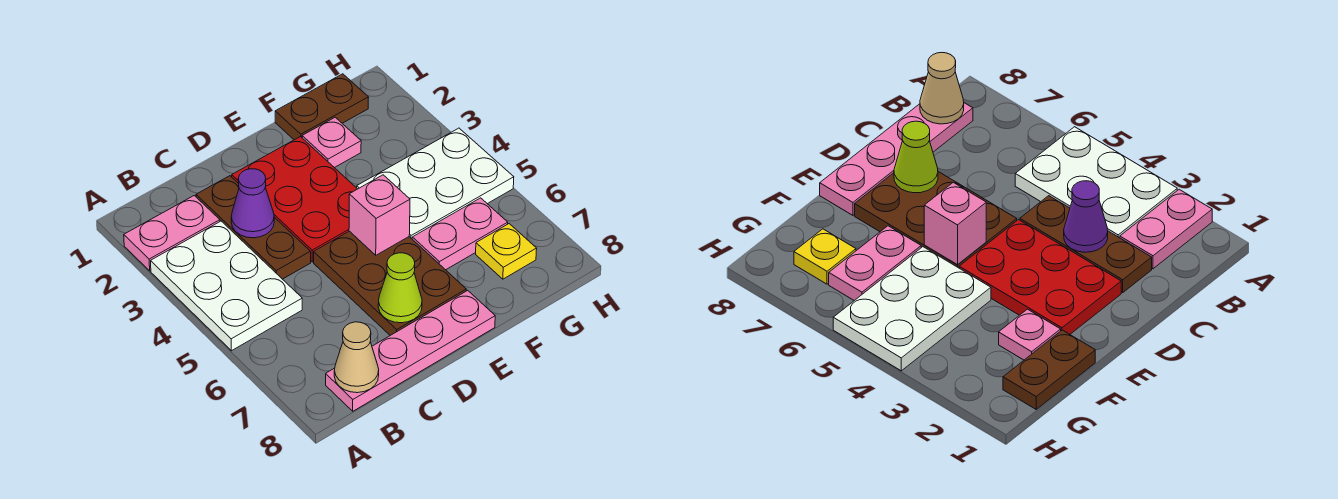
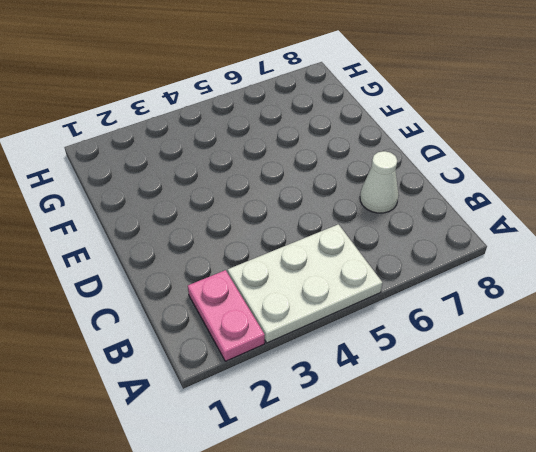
white cone C7 level 1 -> none
none -> pink plate B8:E8 level 1
none -> brown plate C2:C4 level 1
none -> red plate D2:E4 level 1

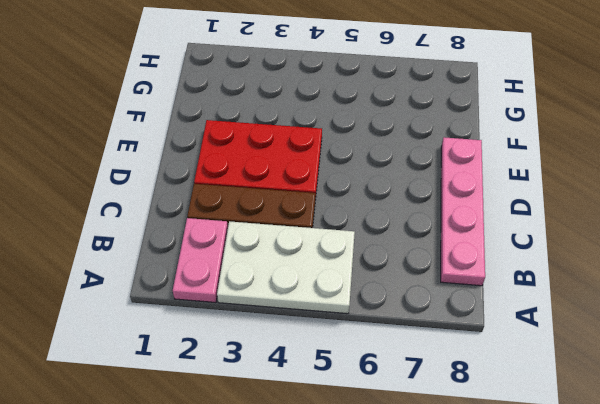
none -> brown plate D5:E7 level 1
none -> brown plate F1:G1 level 1
none -> pink plate F2 level 1

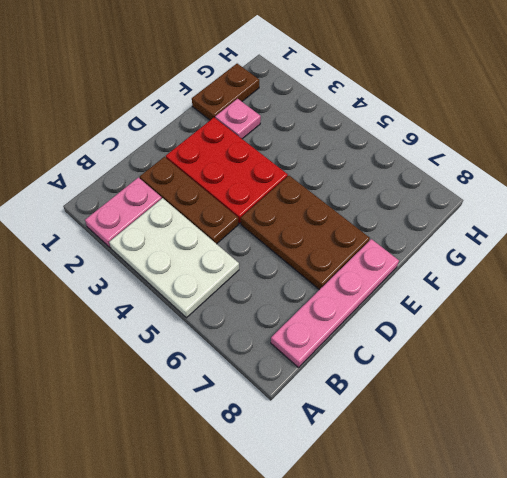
none -> white plate F4:H5 level 1
none -> pink plate F6:G6 level 1
none -> yellow plate G7 level 1

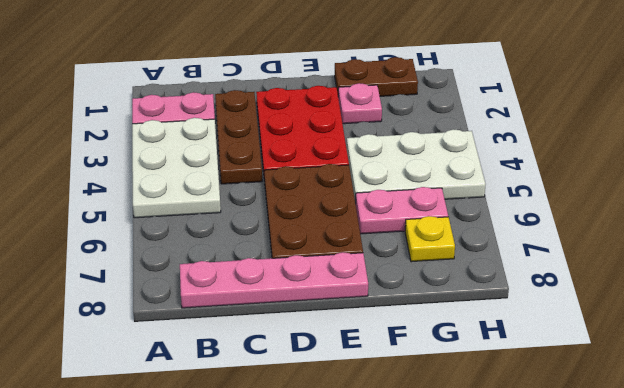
none -> tan cone B8 level 2
none -> purple cone C3 level 2
none -> lime cone D7 level 2

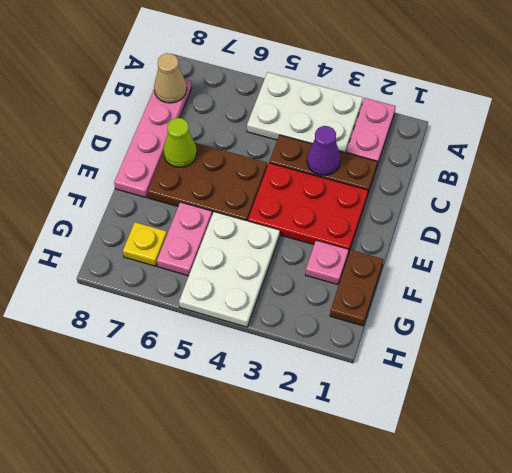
none -> pink brick E5 level 2

